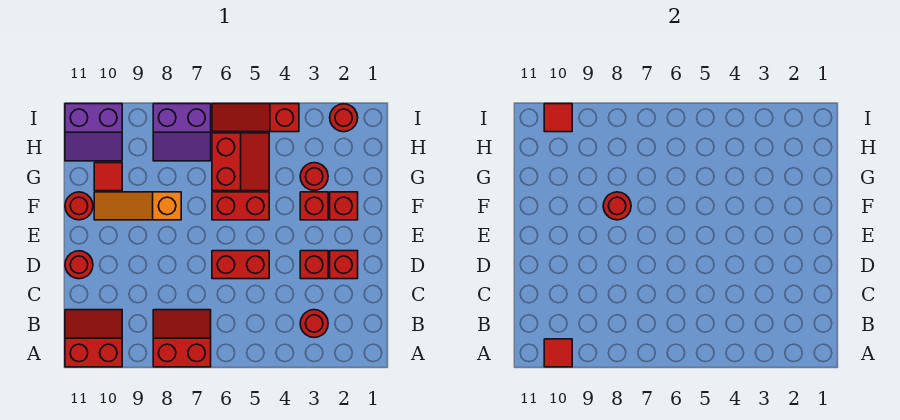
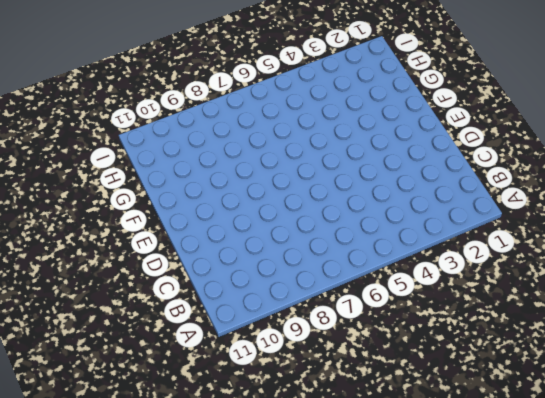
none -> red slope A7:B8 level 1 top A
none -> red slope A10:B11 level 1 top A
none -> red round brick B3 level 1

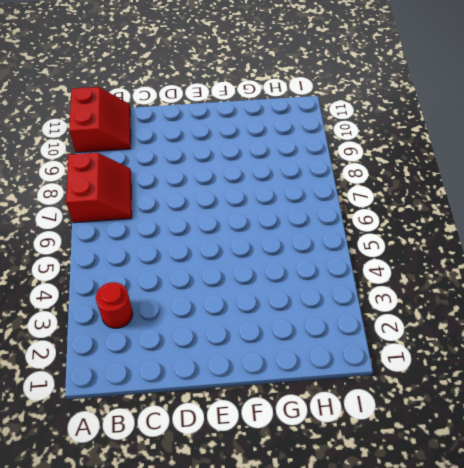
none -> red brick D2 level 1
none -> red brick D3 level 1
none -> red brick D5:D6 level 1

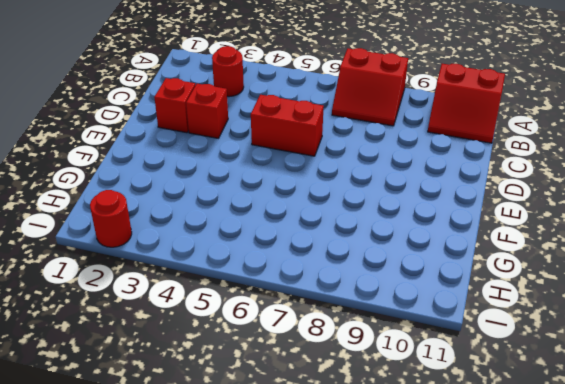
none -> red round brick D11 level 1
none -> red brick F2 level 1
none -> red brick F3 level 1

